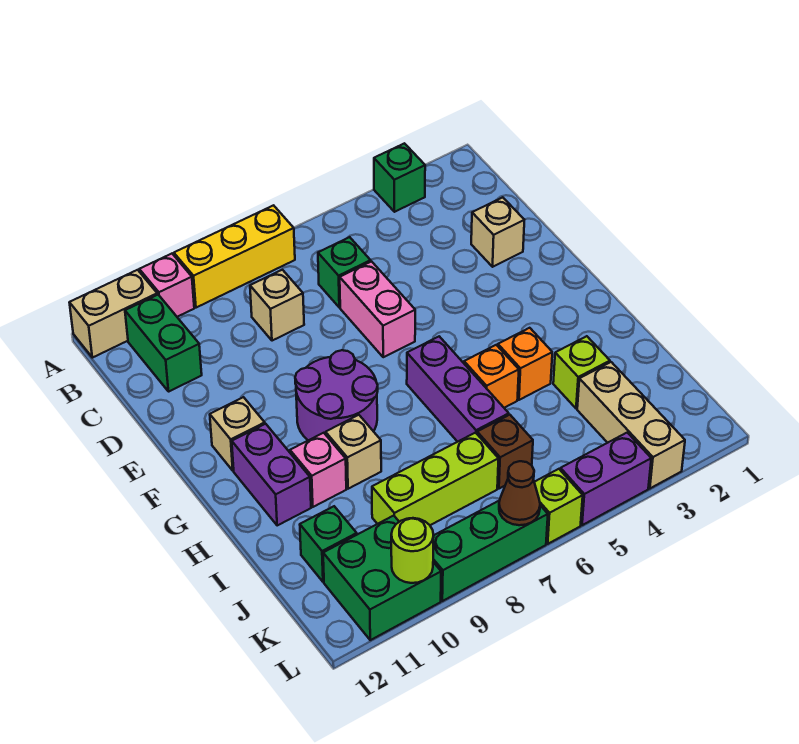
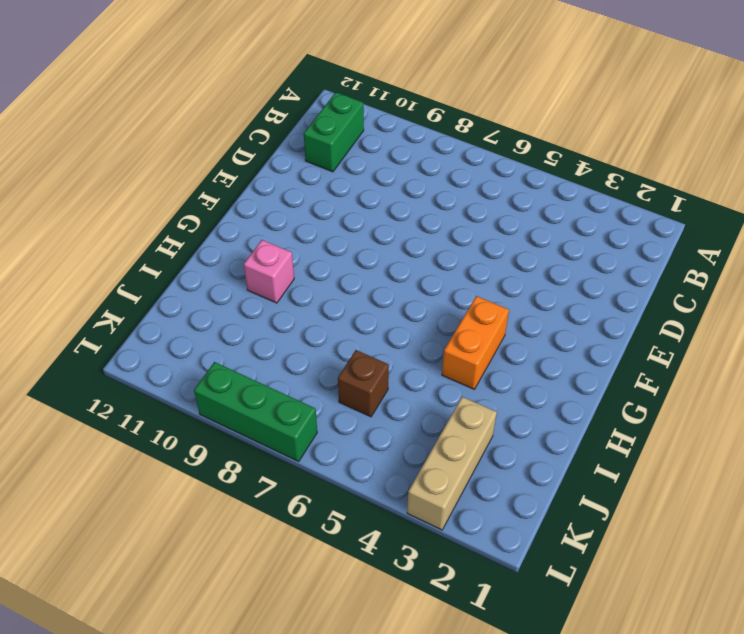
orange brick G4:H4 level 1 -> orange brick H4 level 1
none -> green brick A3 level 1
none -> yellow brick A7:A9 level 1
none -> pink brick A10 level 1

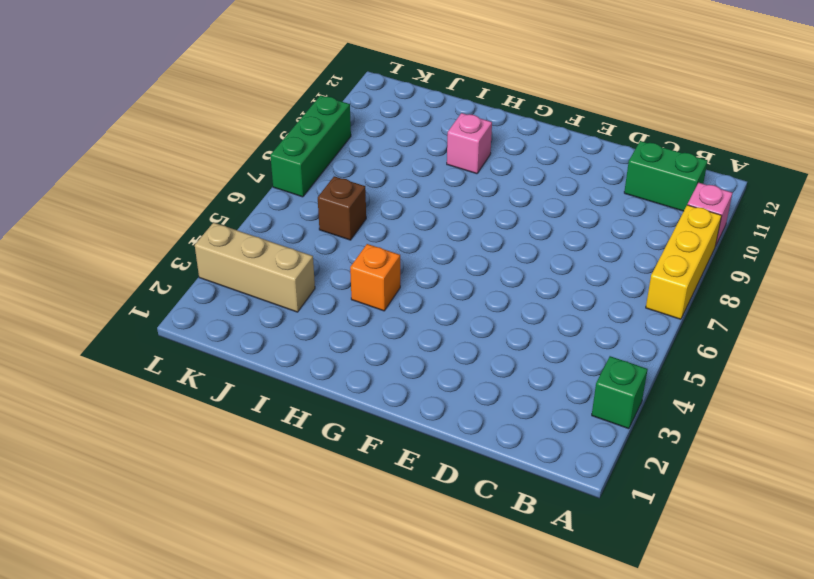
none -> tan brick A11:A12 level 1
none -> green brick C6 level 1
none -> tan brick C8 level 1

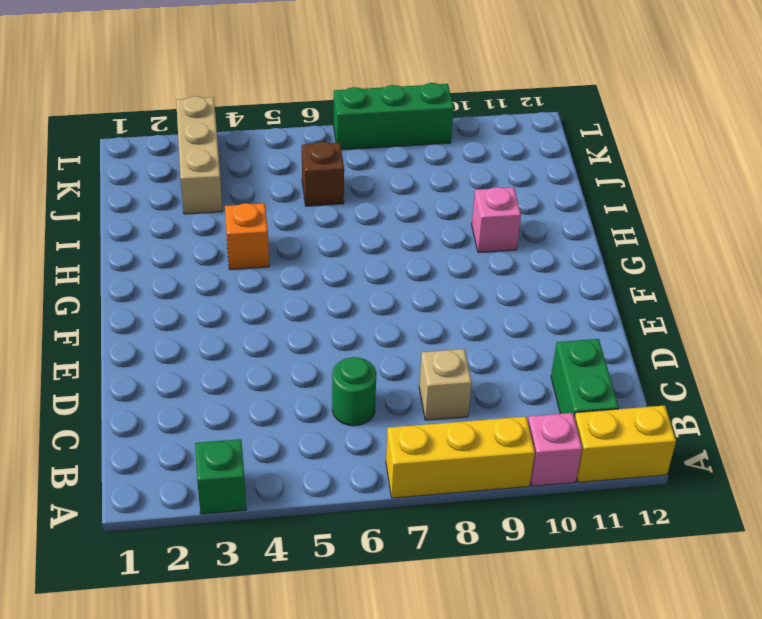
yellow brick A11:A12 level 1 -> tan brick A11:A12 level 1
green round brick C6 level 1 -> green brick C6 level 1
none -> tan brick D2 level 1
none -> pink brick D6:E6 level 1
none -> purple round brick F8:G9 level 1

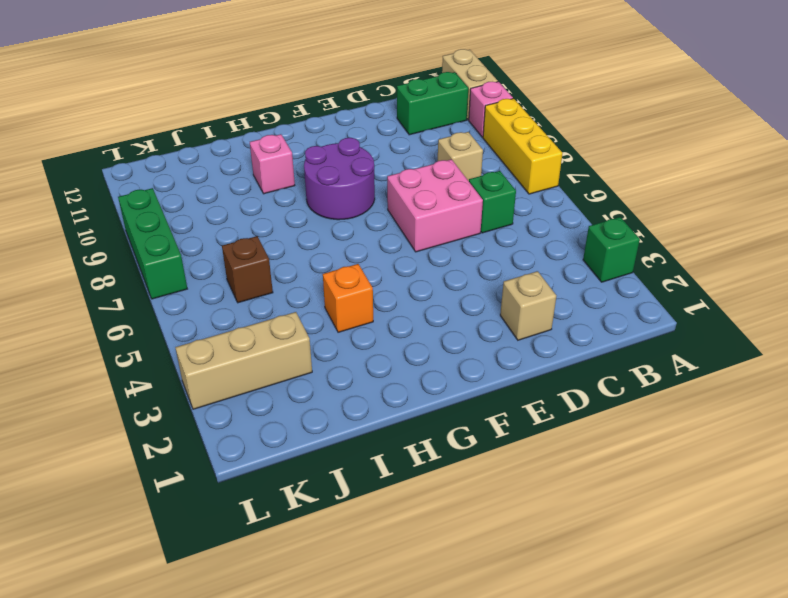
pink brick D6:E7 level 1 -> pink brick D6:E6 level 1
none -> tan brick F11 level 1
none -> purple brick G6:I6 level 1
none -> purple brick G11:H11 level 1

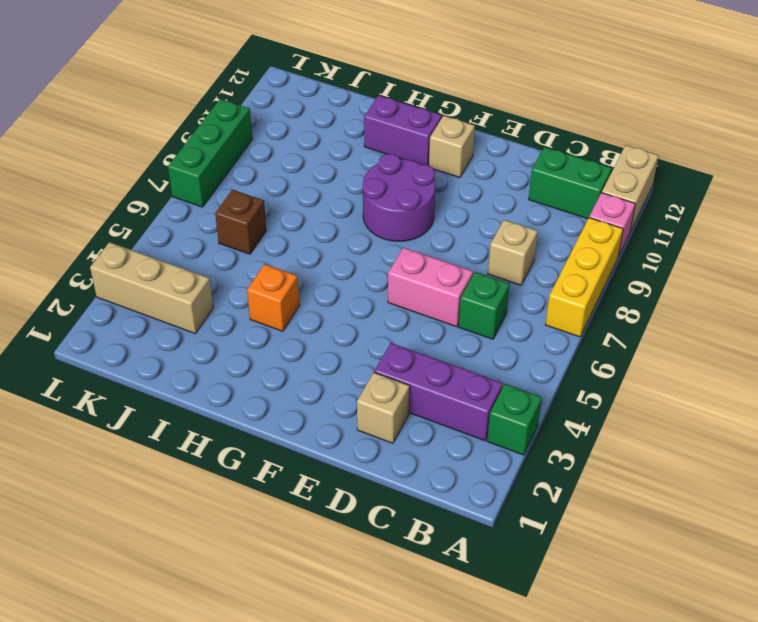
purple brick B3:D3 level 1 -> purple brick G6:I6 level 1
none -> orange brick H5 level 1
none -> tan brick H9 level 1
none -> pink brick H10 level 1

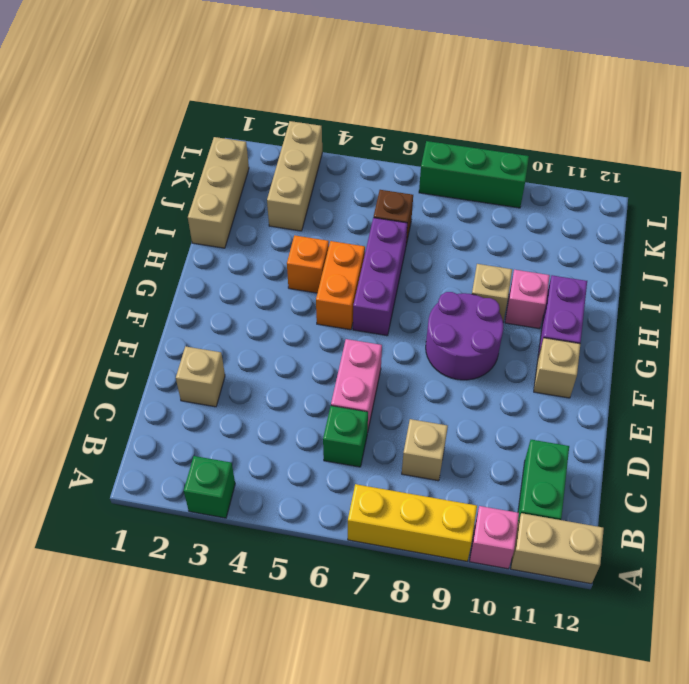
orange brick G5:H5 level 1 -> orange brick H5 level 1
tan brick I1:K1 level 1 -> none
none -> lime brick I3 level 1
none -> lime brick J7:J9 level 1
none -> green brick J11 level 1

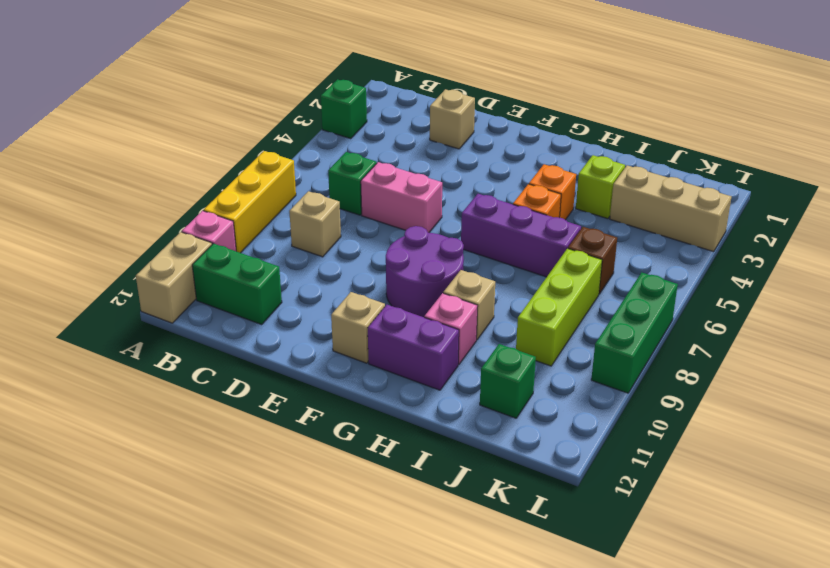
none -> green brick K10:L11 level 1
none -> purple brick L4:L5 level 1
none -> lime brick L6 level 1

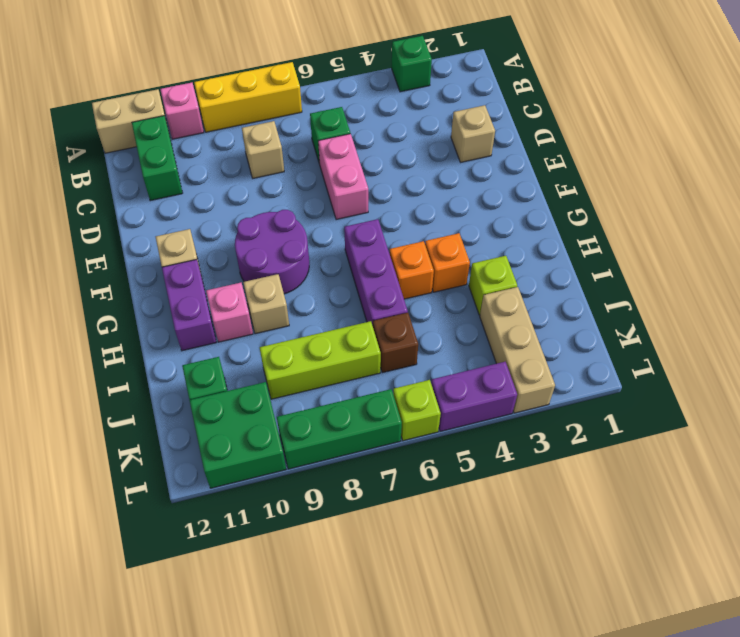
none -> brown cone L7 level 2
none -> lime round brick L10 level 2

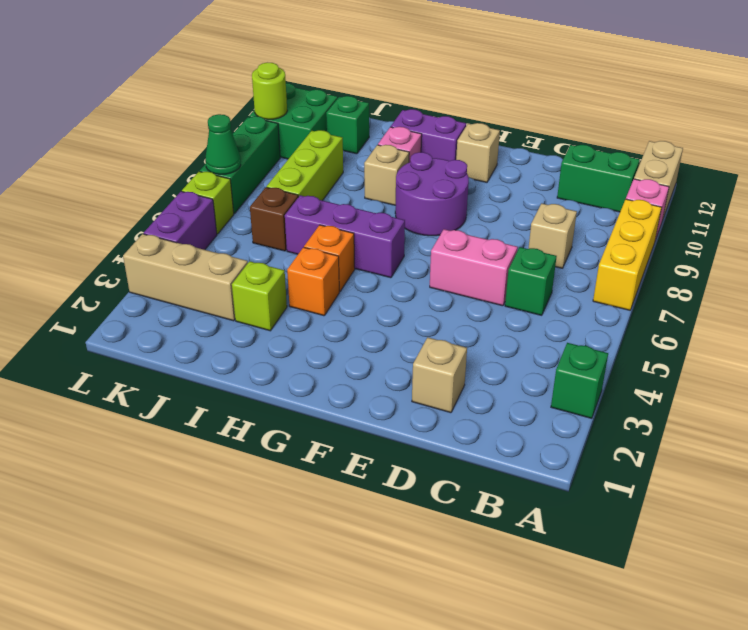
green cone L7 level 2 -> brown cone L7 level 2

